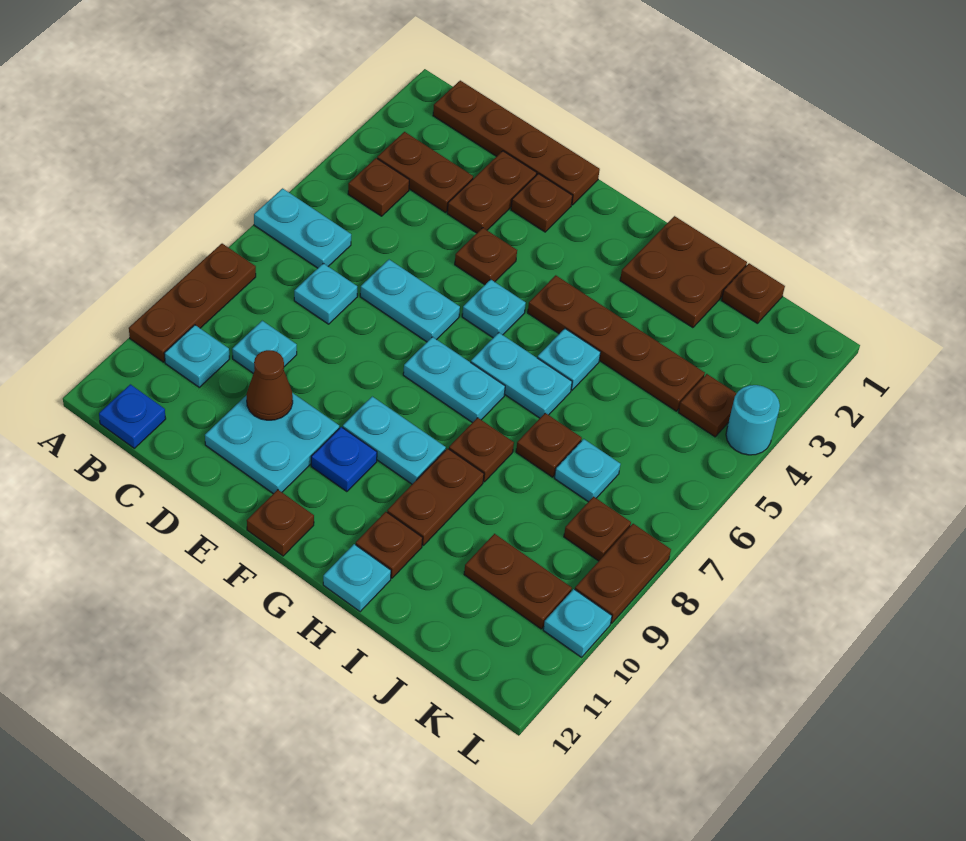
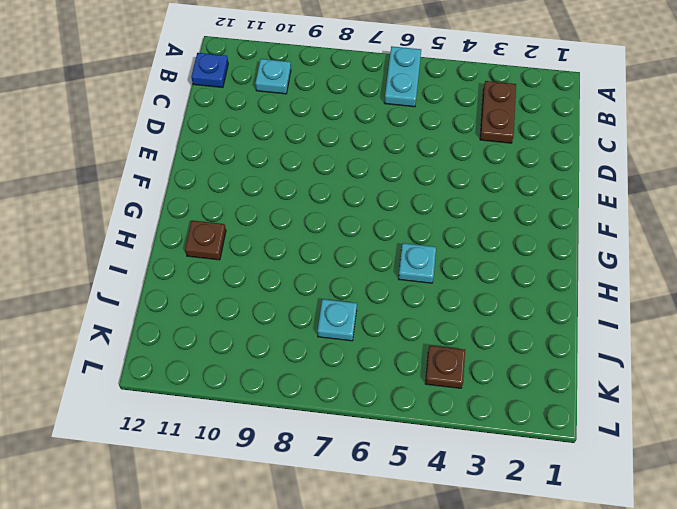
none -> brown plate A8:A10 level 1
none -> brown plate B1:E1 level 1
none -> brown plate B4 level 1
none -> cyan plate C7 level 1

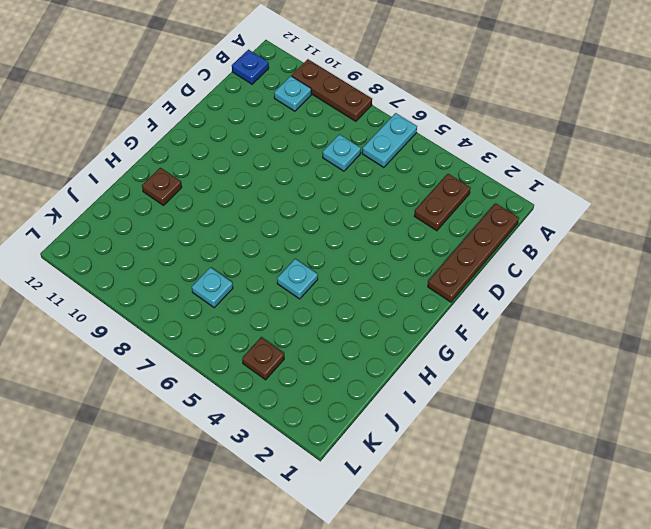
none -> brown plate B4 level 1
none -> cyan plate C9 level 1
none -> brown plate D2:D3 level 1
none -> cyan plate D6:E6 level 1

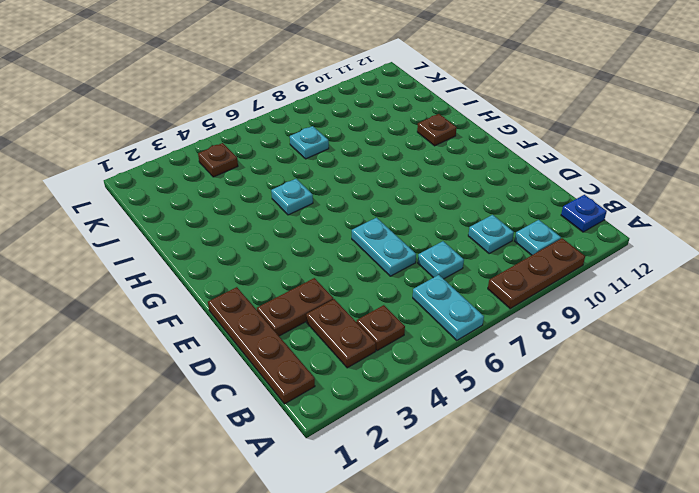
none -> cyan plate D10:E11 level 1
none -> brown plate E2 level 1
none -> brown plate E4 level 1
none -> cyan plate F5 level 1

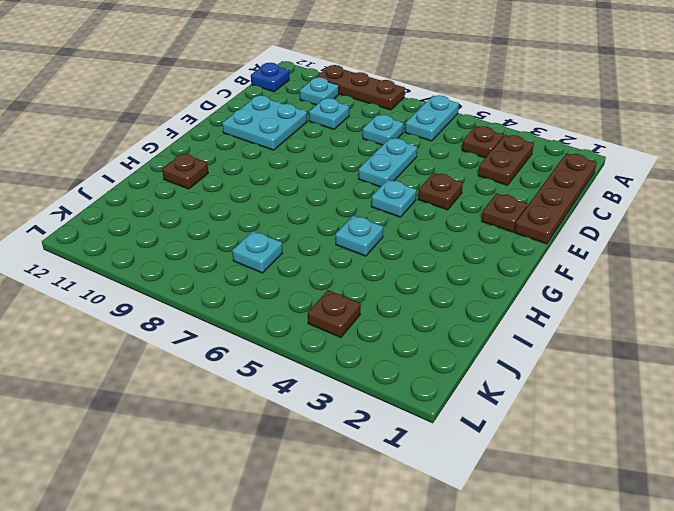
none -> brown plate D2:D3 level 1
none -> cyan plate F7:G7 level 1
none -> cyan plate F9:G9 level 1
none -> blue plate F10 level 1

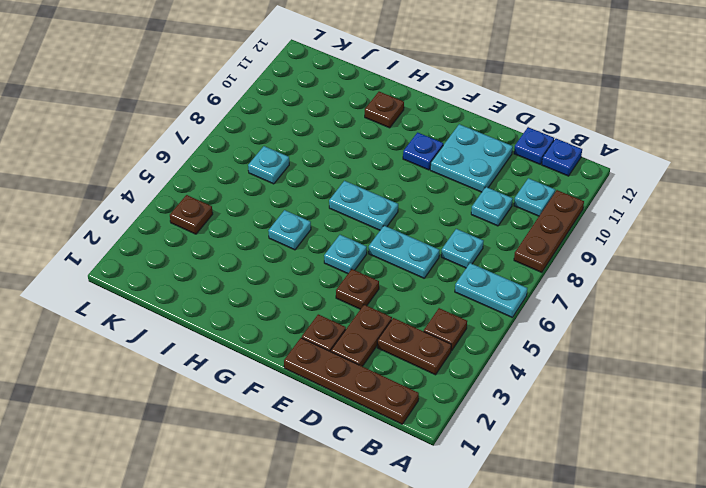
blue plate C12 level 1 -> none
none -> cyan plate F9:G9 level 1
none -> brown plate F12 level 1
none -> brown plate G4:J4 level 1
none -> cyan plate G6:H6 level 1

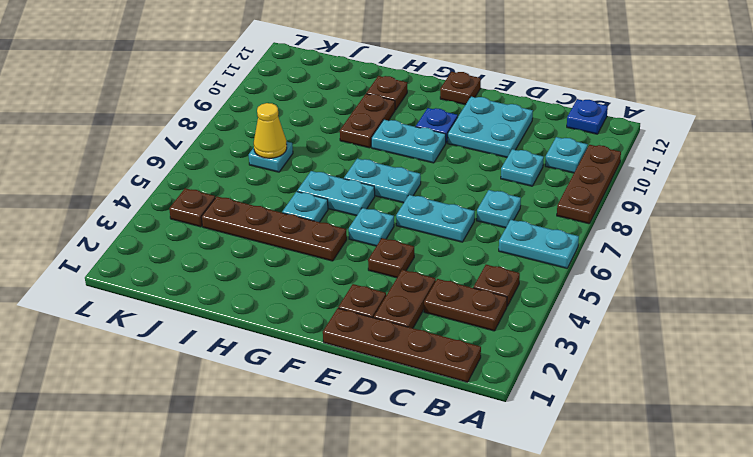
yellow cone J7 level 2 -> none
none -> brown plate H1:I2 level 1
none -> brown plate H8 level 1
none -> cyan plate H12 level 1
none -> brown plate I7 level 1

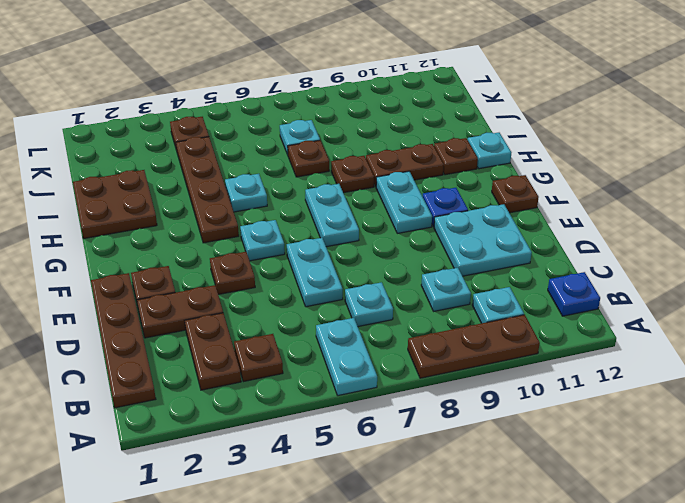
none -> cyan plate G6:H6 level 1
none -> brown plate J1 level 1
none -> brown plate J10:K10 level 1
none -> brown plate K8 level 1

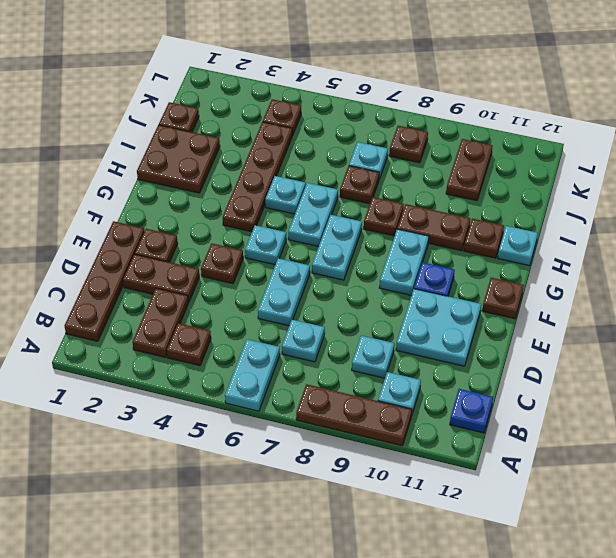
none -> cyan round brick L4 level 1
none -> brown plate L8:L9 level 1
none -> cyan plate L10 level 1
none -> brown cone D10 level 2

